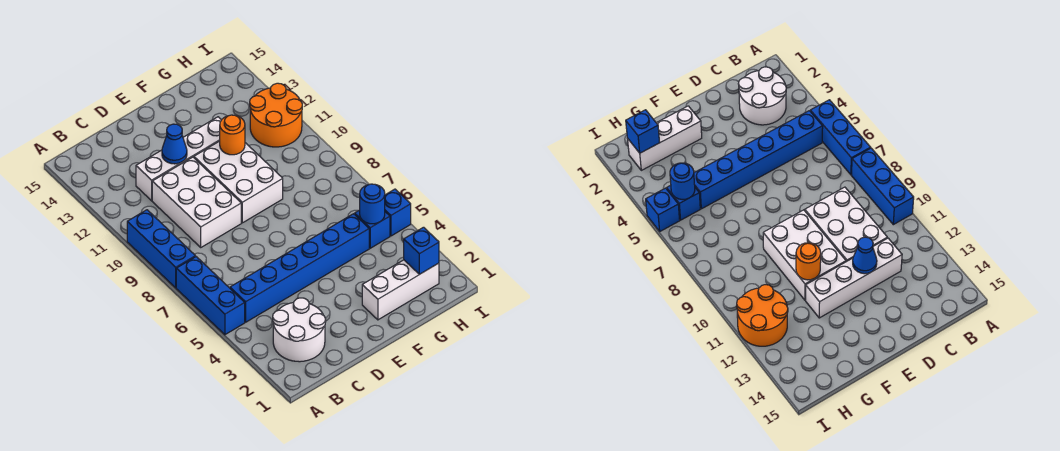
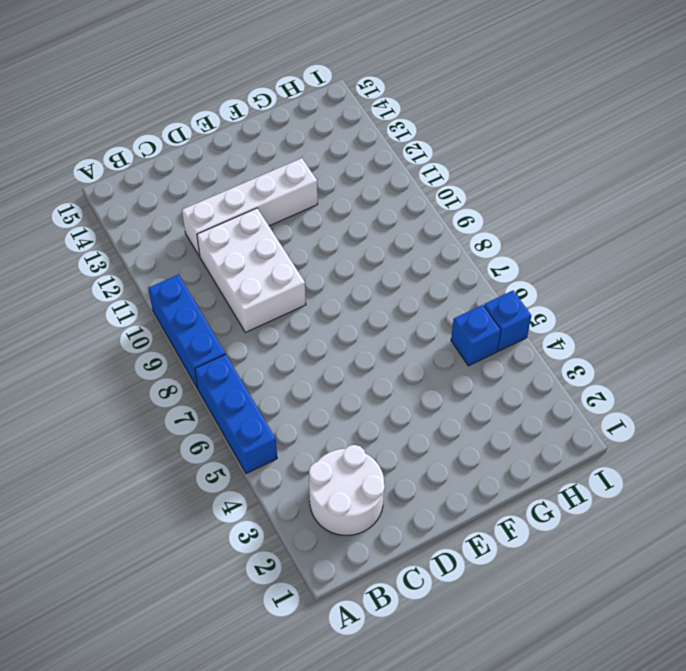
none -> blue brick B5:G5 level 1
none -> white brick E9:F11 level 1
none -> white brick F2:H2 level 1

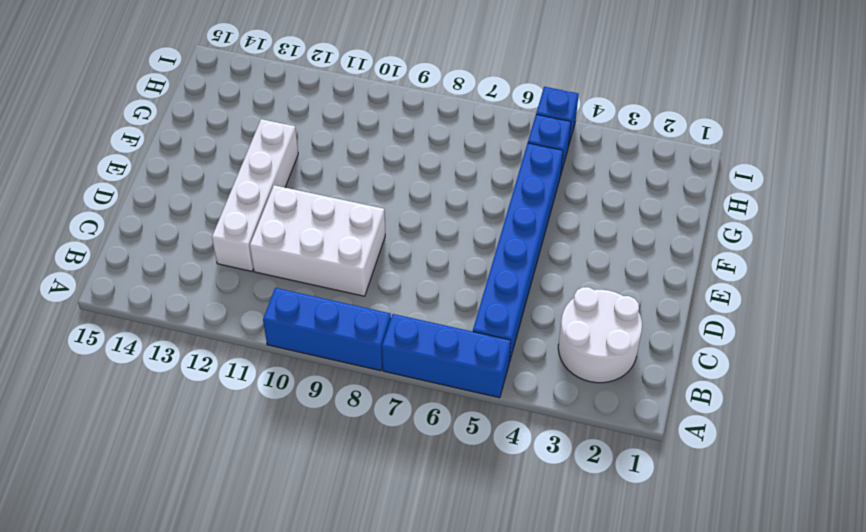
none -> white brick E9:F11 level 1
none -> white brick F2:H2 level 1
none -> orange round brick H11:I12 level 1

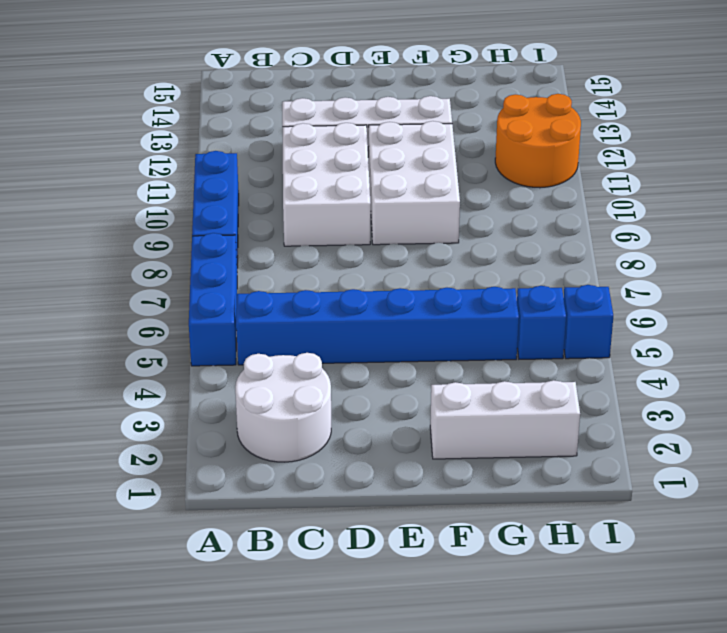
none -> blue cone D12 level 2
none -> orange round brick F11 level 2
none -> blue brick H2 level 2

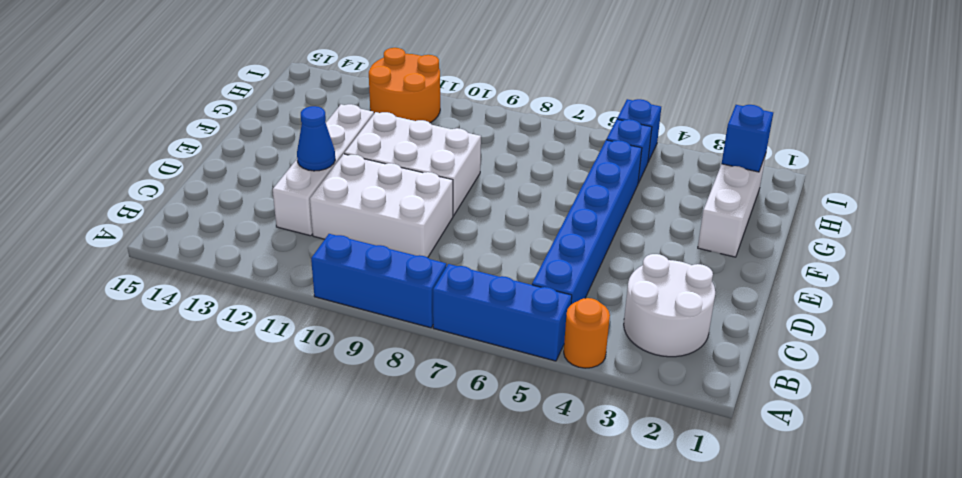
orange round brick A4 level 1 -> orange round brick F11 level 2
none -> blue round brick H5 level 2

